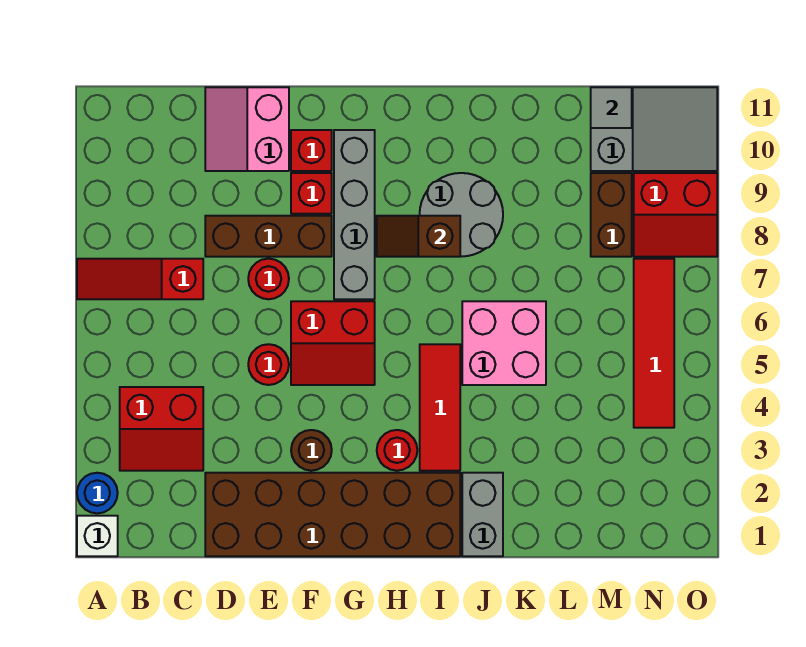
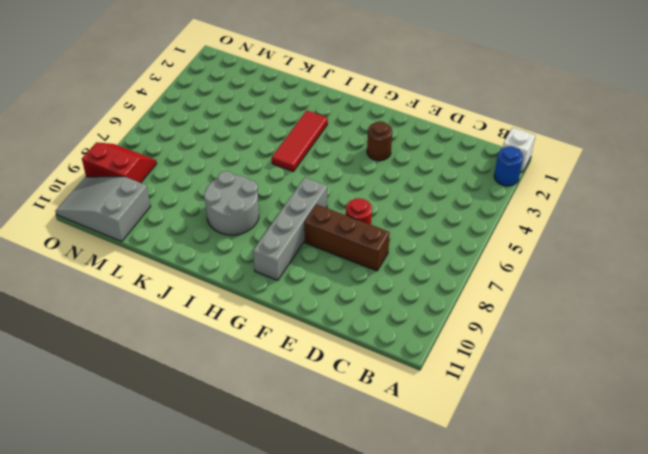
none -> red slope A7:C7 level 1 top C
none -> red slope B3:C4 level 1 top 4
none -> brown brick D1:I2 level 1

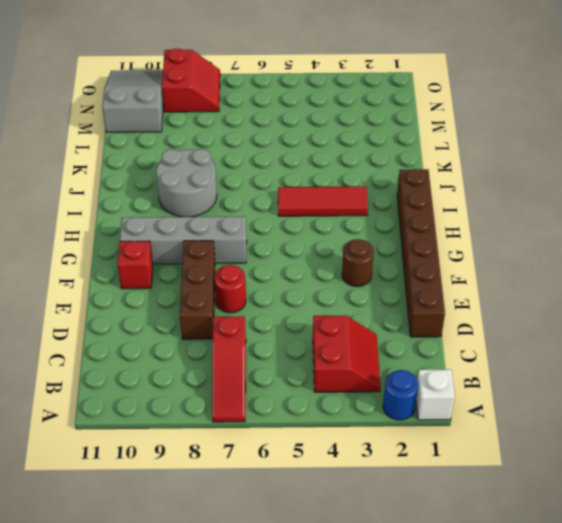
brown brick D1:I1 level 1 -> brown brick D1:I2 level 1
none -> pink slope D10:E11 level 1 top E
none -> red round brick E5 level 1
none -> red slope F5:G6 level 1 top 6

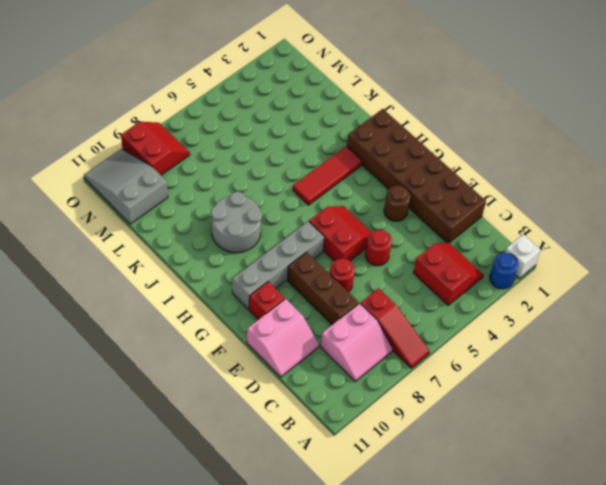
pink slope B8:C9 level 1 top C -> none
none -> red brick F9 level 1
none -> red round brick H3 level 1
none -> grey brick J1:J2 level 1

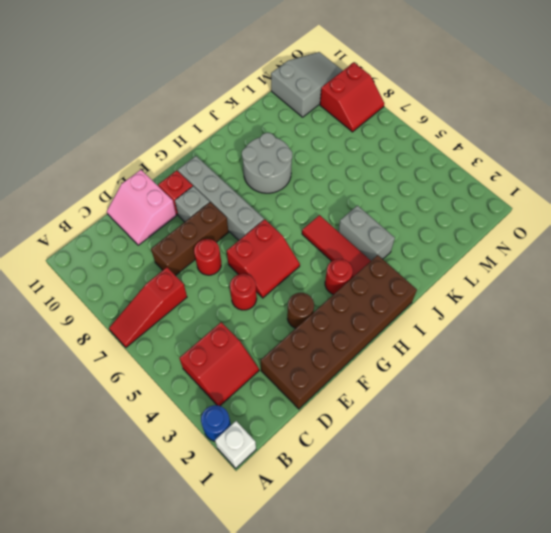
grey brick F9 level 1 -> red brick F9 level 1
grey brick J3:J4 level 1 -> grey brick J1:J2 level 1
none -> pink brick J5:K6 level 1
none -> brown brick M8:M9 level 1
none -> red tile N4:N7 level 1

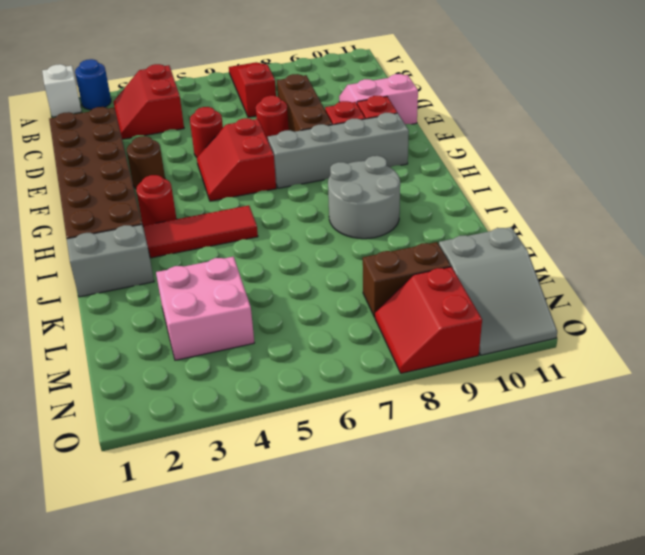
pink brick L3:M4 level 1 -> pink brick J5:K6 level 1
none -> red tile N4:N7 level 1
none -> brown slope H8:I8 level 2 top I
none -> grey tile M11 level 2

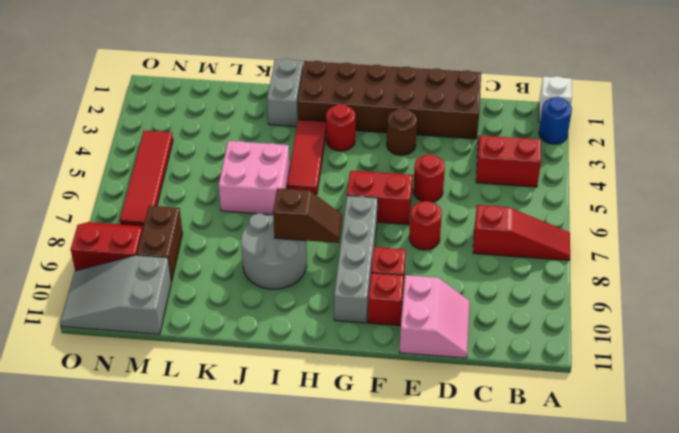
none -> brown brick D8:F8 level 1
none -> grey tile M11 level 2

